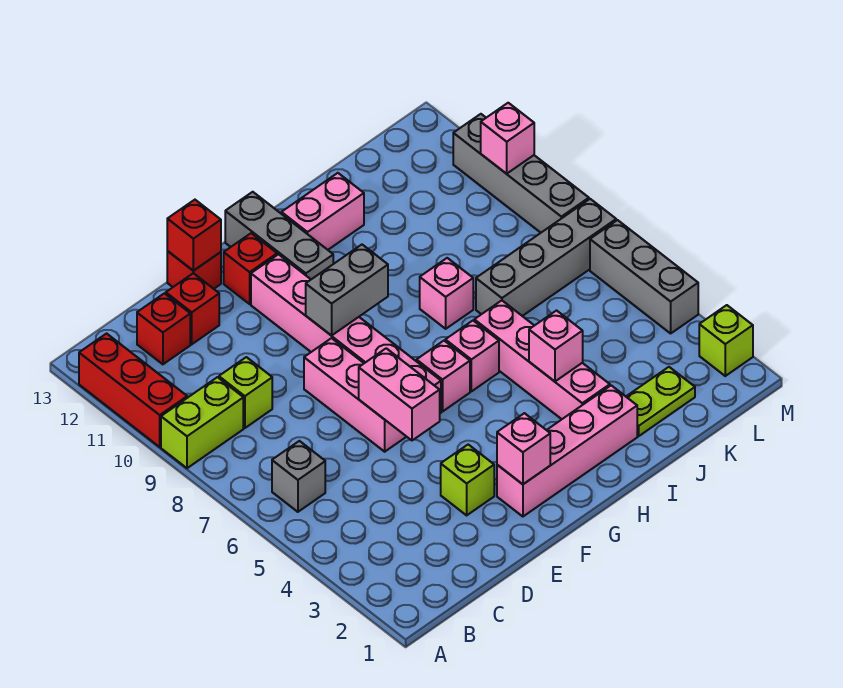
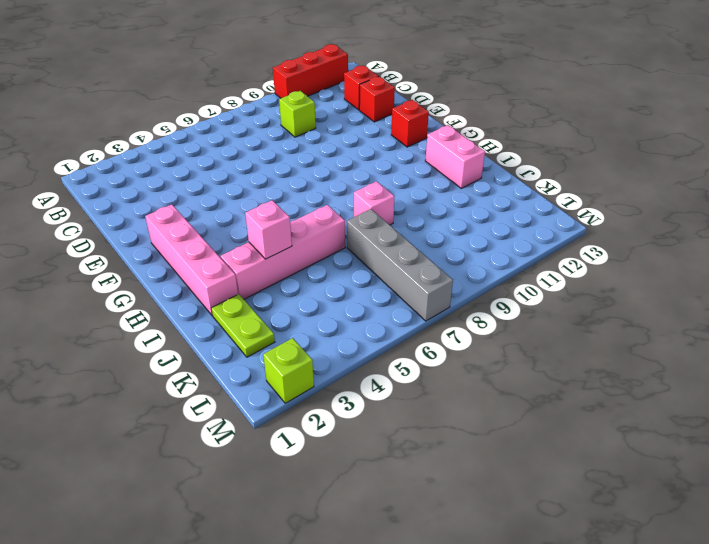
none -> lime brick A9:B9 level 1
none -> grey brick B6 level 1
none -> lime brick E3 level 1

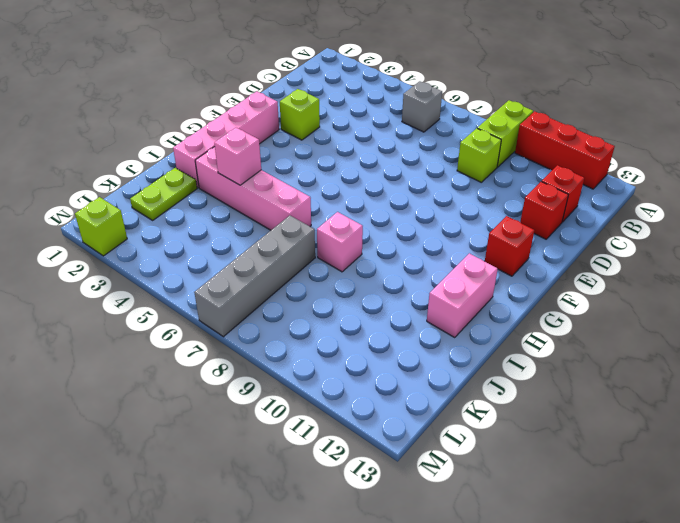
none -> pink brick E6:E8 level 1
none -> red brick E13 level 1
none -> pink brick F6:F11 level 1

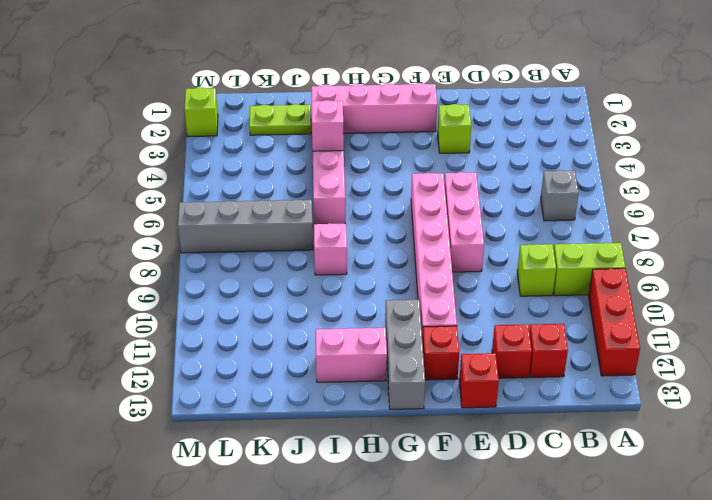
none -> pink brick G6 level 1
none -> pink brick H6 level 1
none -> grey brick M4:M6 level 1

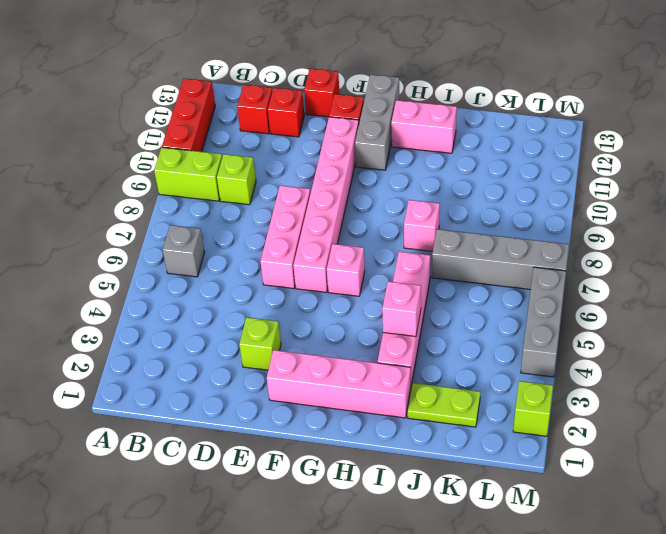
none -> pink brick H6 level 1
none -> grey brick M8:M11 level 1
none -> pink brick E5:E6 level 2

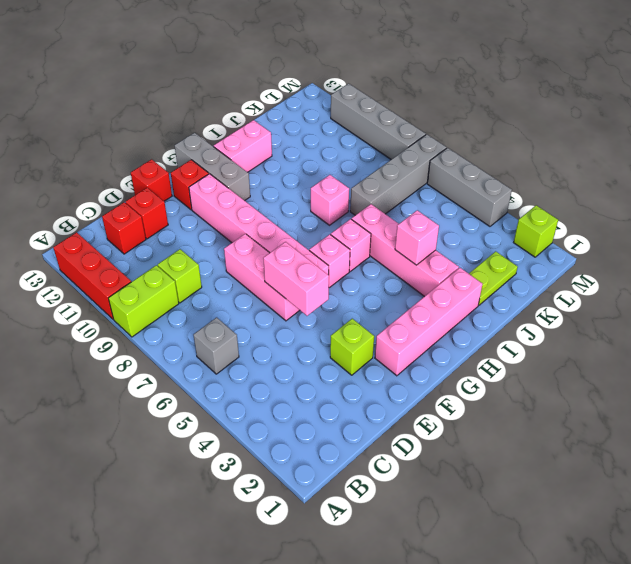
none -> red brick E13 level 2
none -> pink brick F2 level 2
none -> grey brick F9:G9 level 2

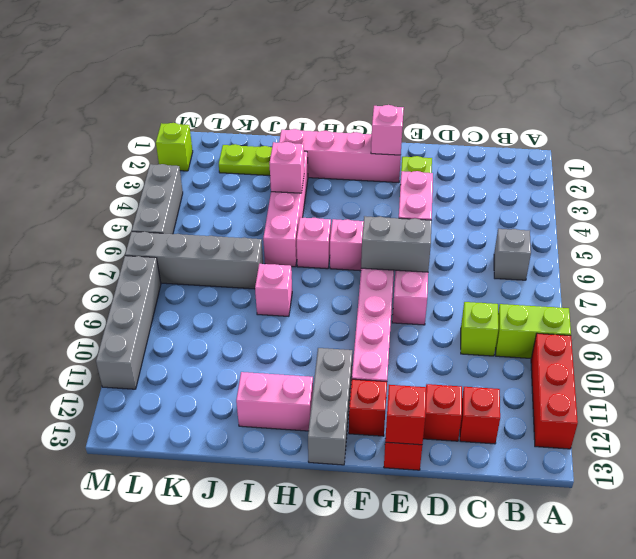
grey brick E7:F7 level 2 -> grey brick F9:G9 level 2
none -> pink brick M10 level 2

